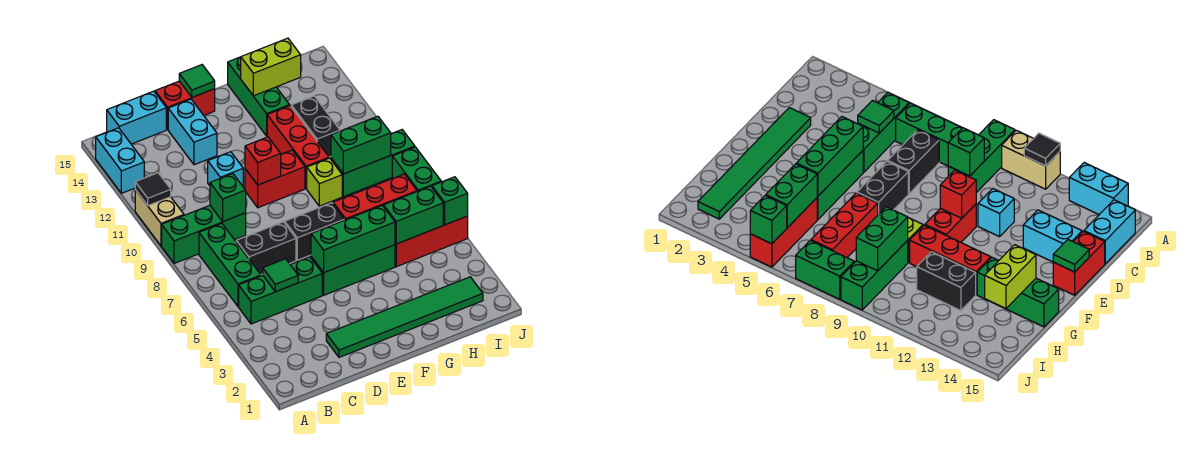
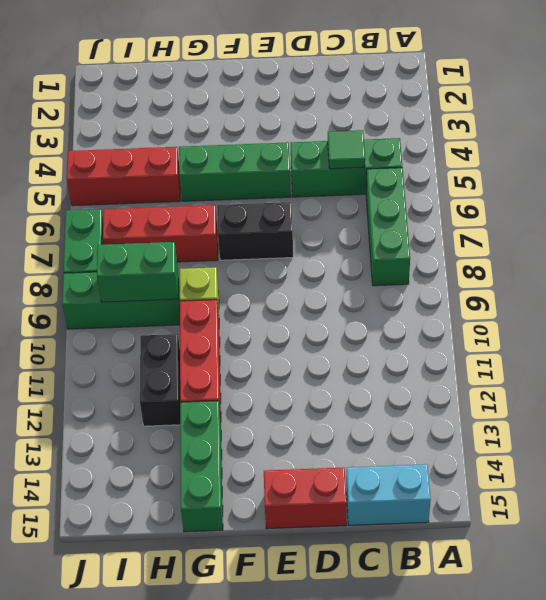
none -> green brick A9:C9 level 1
none -> tan brick A10:A11 level 1
none -> cyan brick A13:A14 level 1
none -> black brick C7:D7 level 1

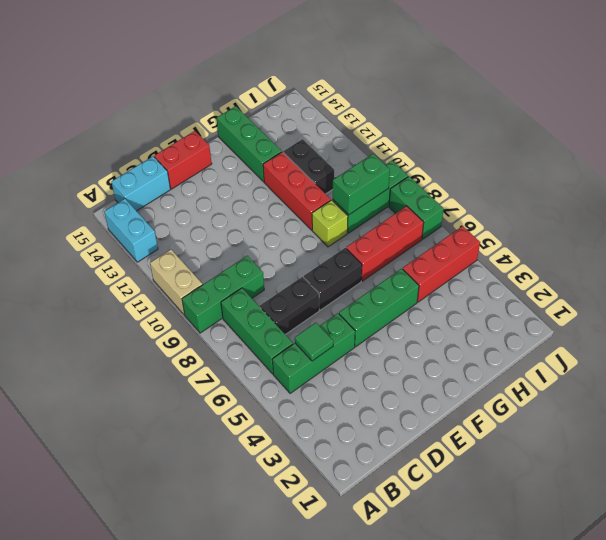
none -> green tile D2:I2 level 1
none -> cyan brick D11 level 1
none -> cyan brick D13:D14 level 1
none -> red brick E10:F10 level 1

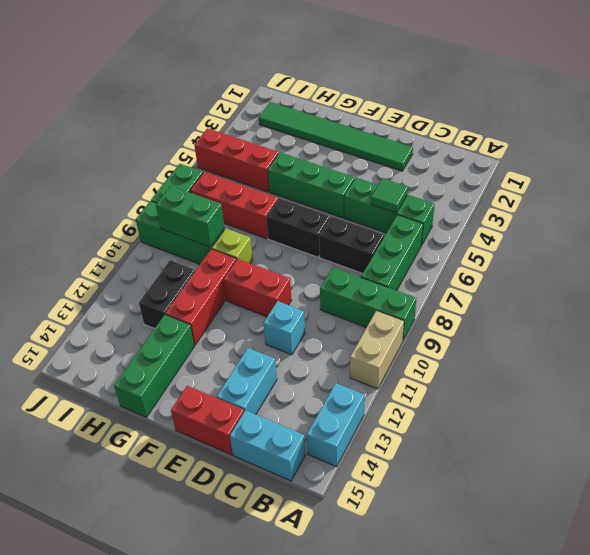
none -> black tile A11 level 2
none -> green brick C9 level 2
none -> green brick E5:G5 level 2
none -> red brick E10 level 2

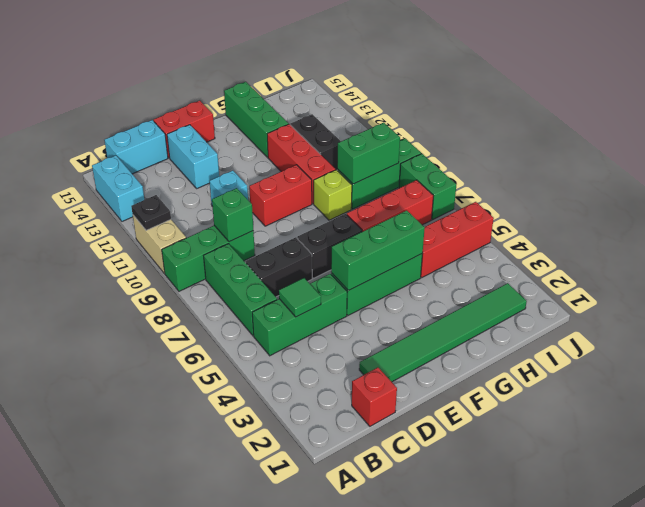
black plate A11 level 2 -> black tile A11 level 2
red brick C1 level 1 -> red brick E10 level 2
none -> green tile E15 level 2
none -> lime brick G14:H14 level 2
none -> green brick H5:I5 level 2
none -> green brick J5 level 2

